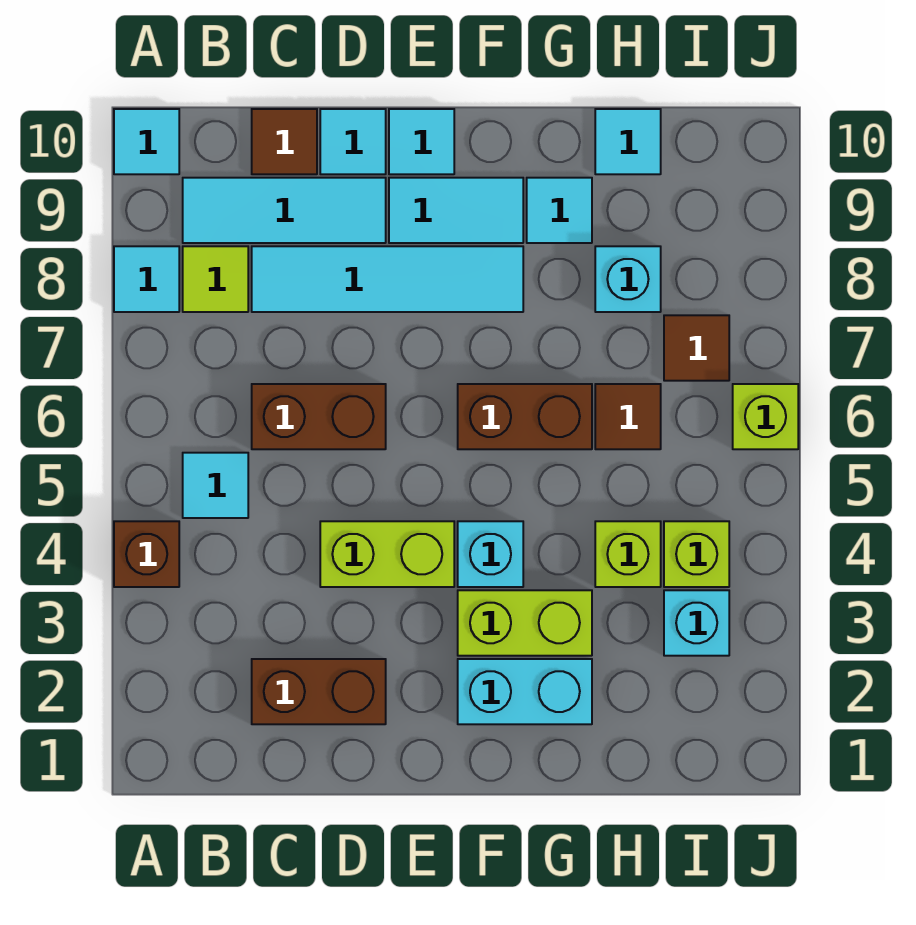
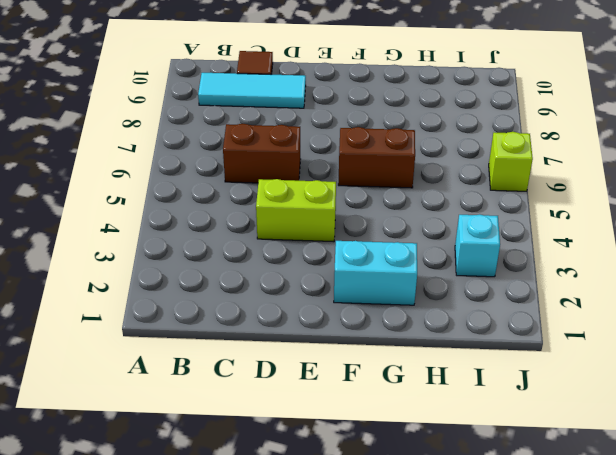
none -> brown brick A4 level 1
none -> cyan tile A8 level 1
none -> cyan tile A10 level 1

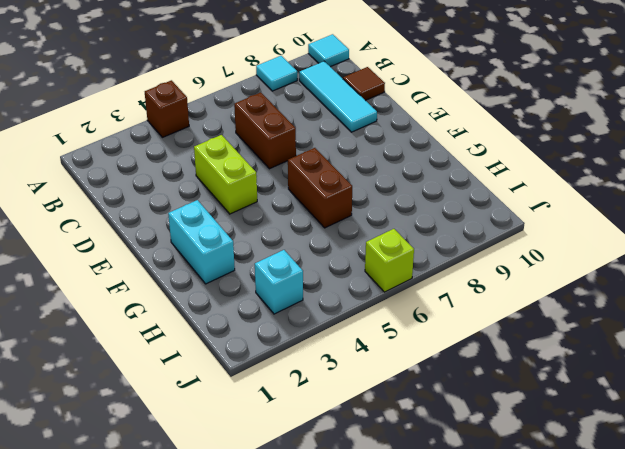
none -> cyan tile B5 level 1
none -> lime tile B8 level 1
none -> brown brick C2:D2 level 1

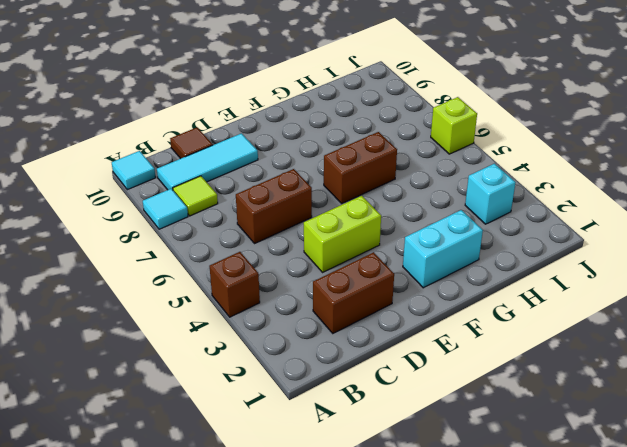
none -> cyan tile B5 level 1
none -> cyan tile C8:F8 level 1
none -> cyan tile D10 level 1

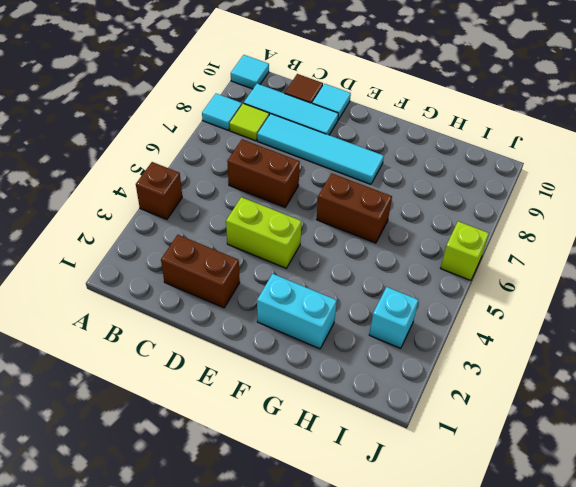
none -> cyan tile B5 level 1
none -> cyan tile E9:F9 level 1
none -> cyan tile E10 level 1

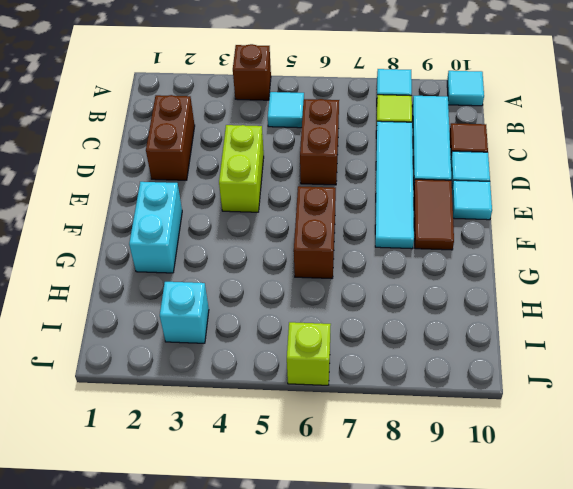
brown tile E9:F9 level 1 -> cyan tile E9:F9 level 1
none -> lime brick F3:G3 level 1
none -> cyan brick F4 level 1
none -> cyan tile G9 level 1

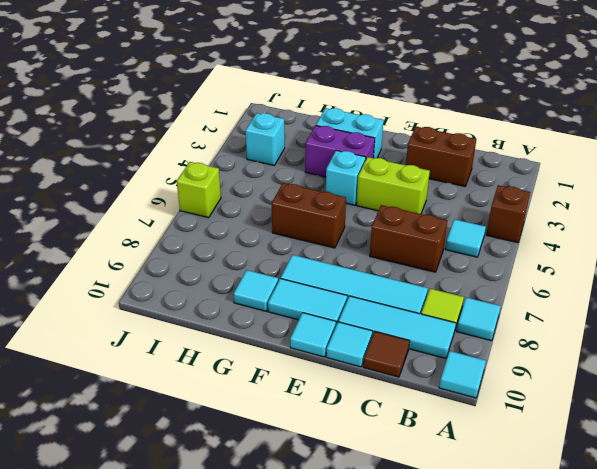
purple brick F3:G3 level 1 -> lime brick F3:G3 level 1
none -> lime brick H4 level 1
none -> brown tile H6 level 1
none -> cyan brick H8 level 1

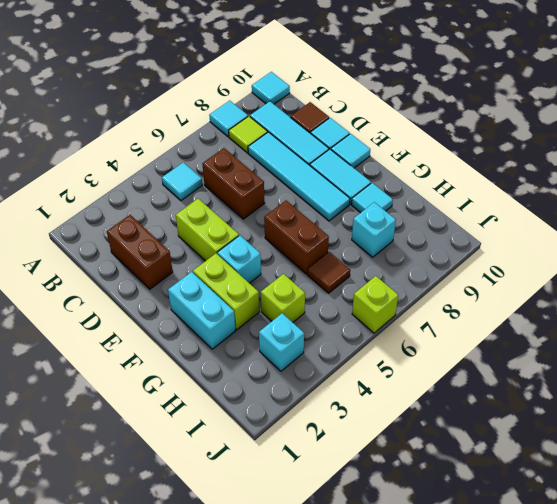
none -> brown brick A4 level 1
none -> cyan tile H10 level 1
none -> lime brick I4 level 1

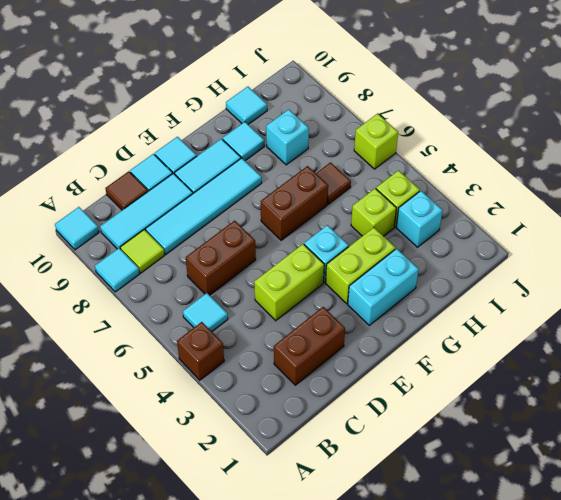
none -> brown tile I7 level 1

